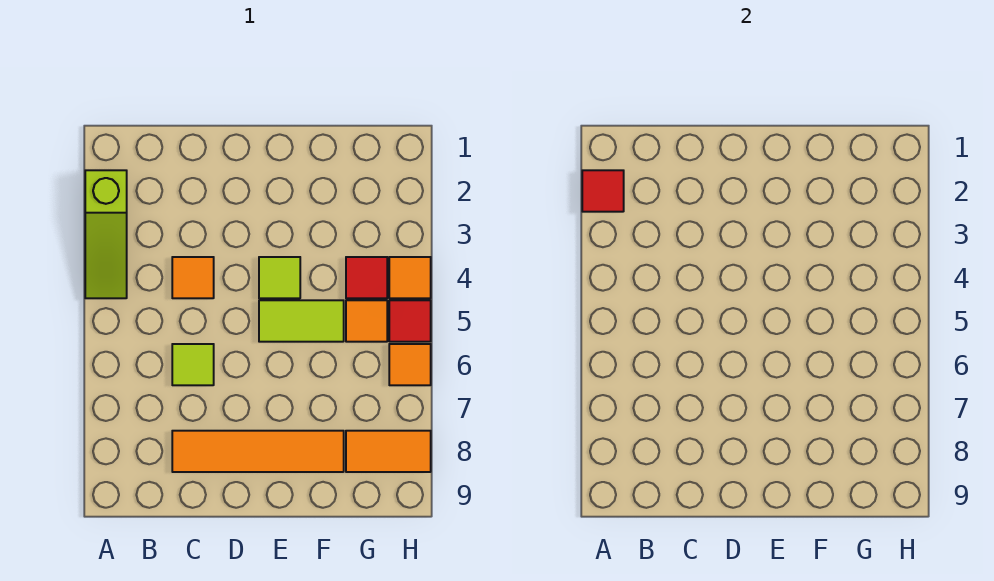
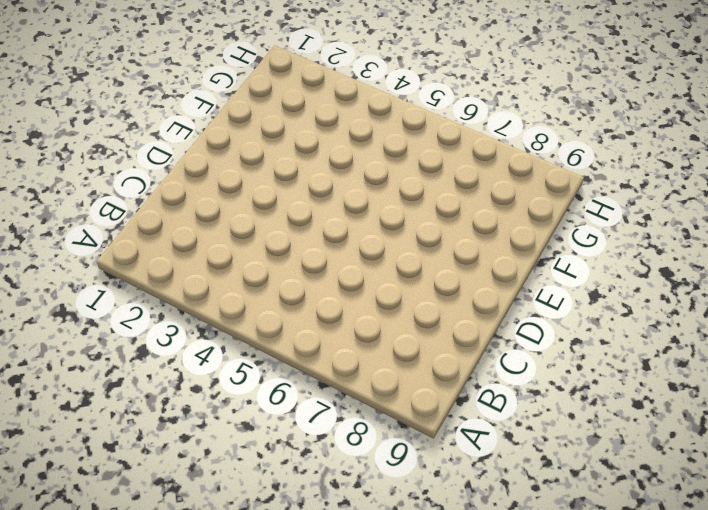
none -> lime slope A2:A4 level 1 top 2
none -> orange tile C4 level 1
none -> lime tile C6 level 1

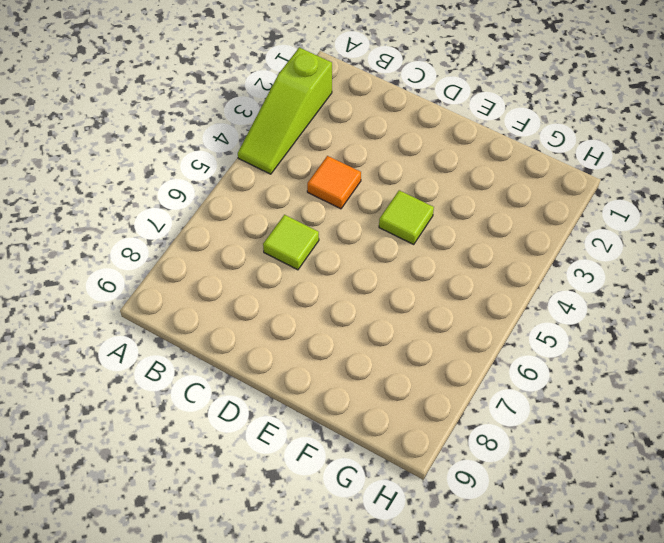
none -> orange tile C8:F8 level 1
none -> lime tile E5:F5 level 1
none -> red tile G4 level 1

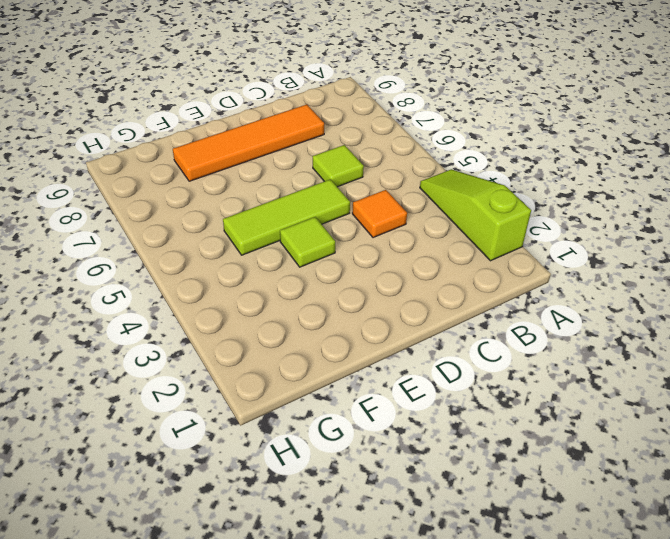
lime tile D5:F5 level 1 -> lime tile E5:F5 level 1
none -> red tile G4 level 1
none -> orange tile G5 level 1
none -> orange tile G8:H8 level 1

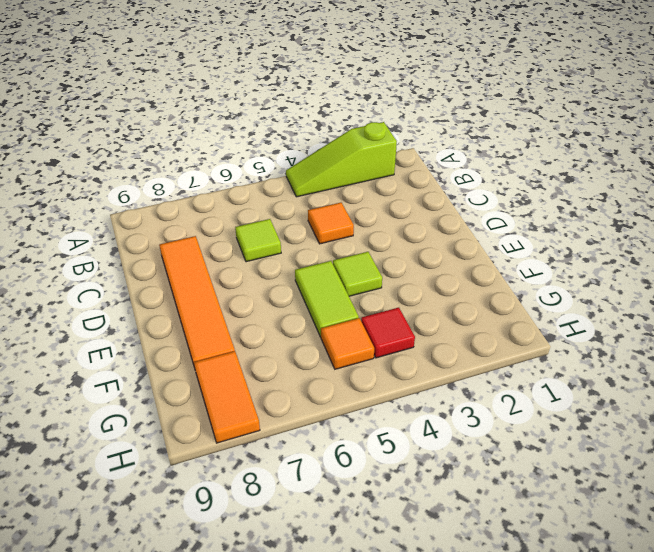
none -> orange tile H4 level 1
none -> red tile H5 level 1
none -> orange tile H6 level 1

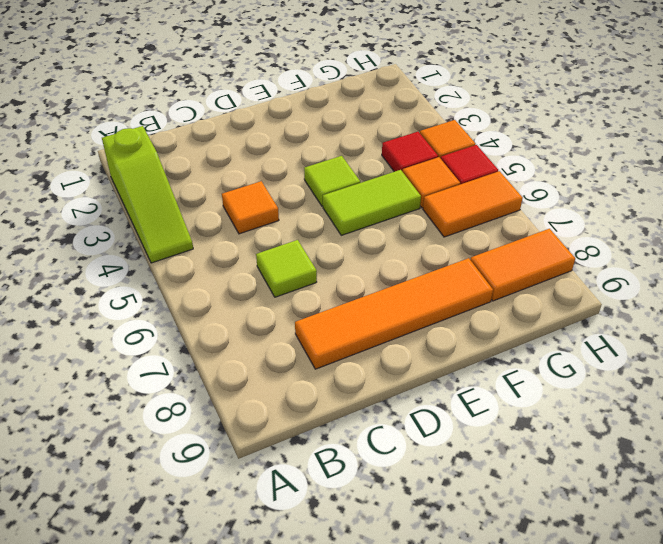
orange tile G6:H6 level 1 -> orange tile H6 level 1
none -> red tile A2 level 2

